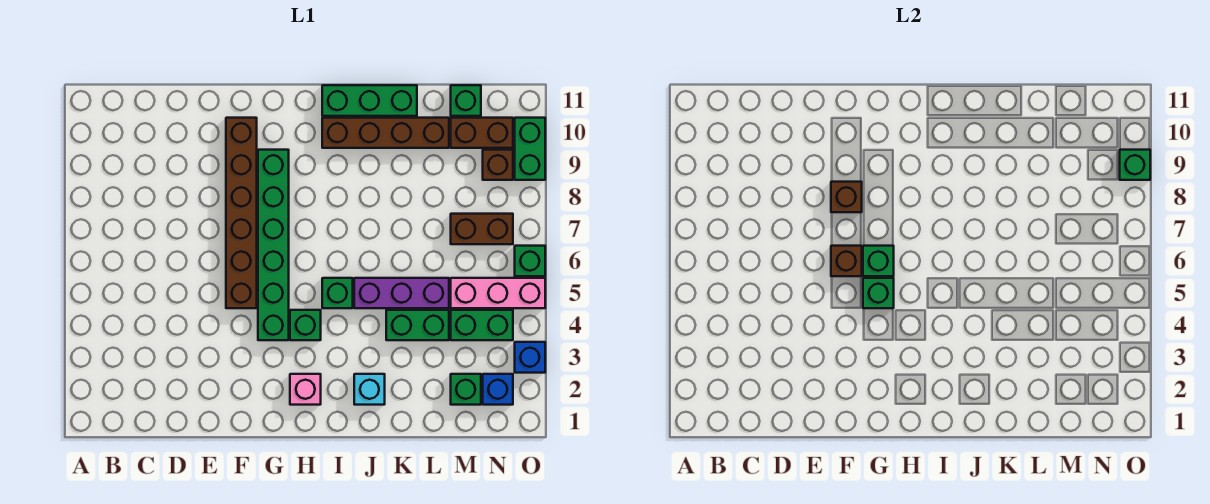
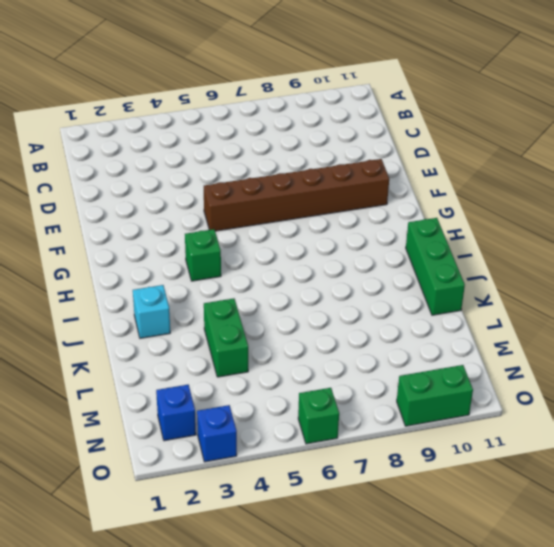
none -> green brick G4:G9 level 1
none -> pink brick H2 level 1
none -> green brick I5 level 1

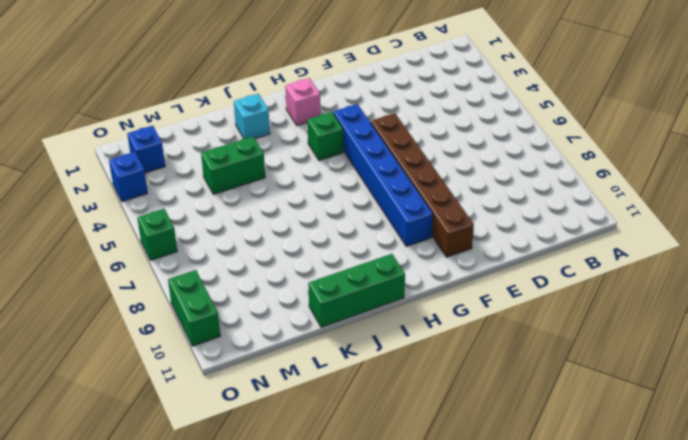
blue brick G4:G9 level 1 -> green brick G4:G9 level 1
none -> green brick I5 level 1
none -> brown brick I10:L10 level 1
none -> purple brick J5:L5 level 1

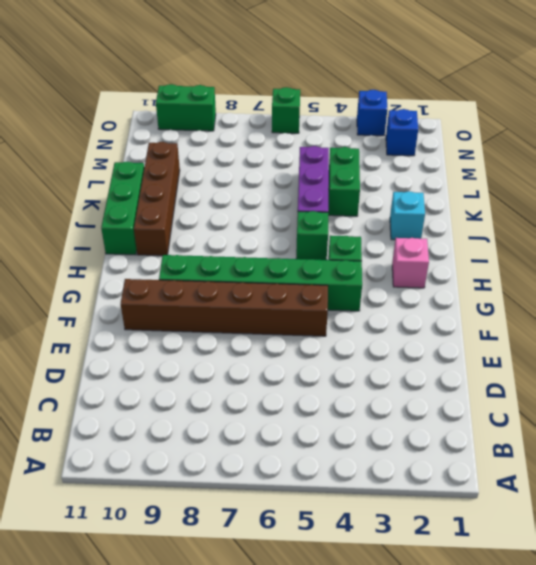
none -> green brick M2 level 1
none -> green brick M4:N4 level 1
none -> pink brick M5:O5 level 1

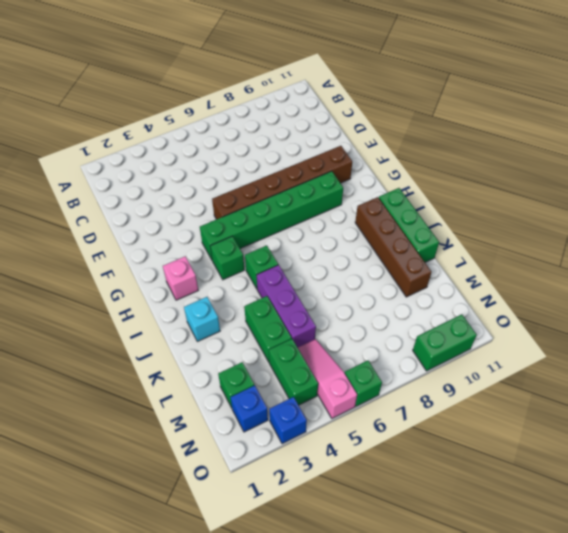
pink slope M5:O5 level 1 top O -> pink brick M5:O5 level 1
none -> brown brick M7:N7 level 1
none -> brown brick M10:N10 level 1
none -> green brick M11 level 1

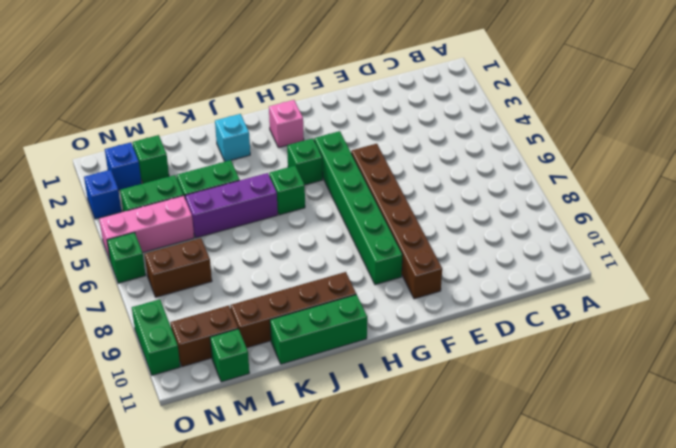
none -> brown brick N9 level 1
none -> brown brick F6 level 2
none -> brown brick F8 level 2

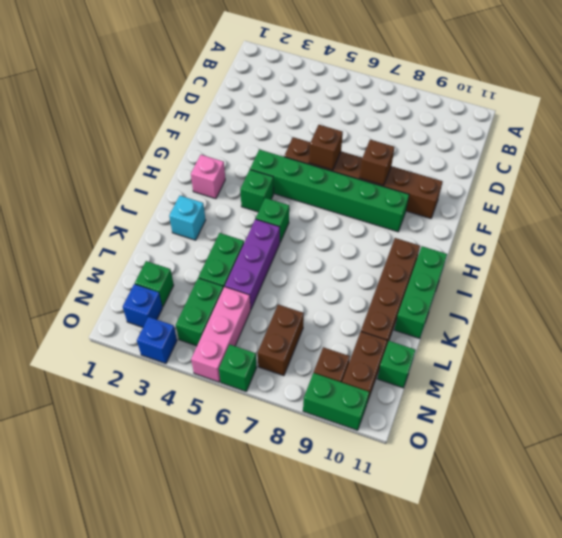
none -> green brick G5 level 2
none -> green brick G6 level 2
none -> green brick O9 level 2

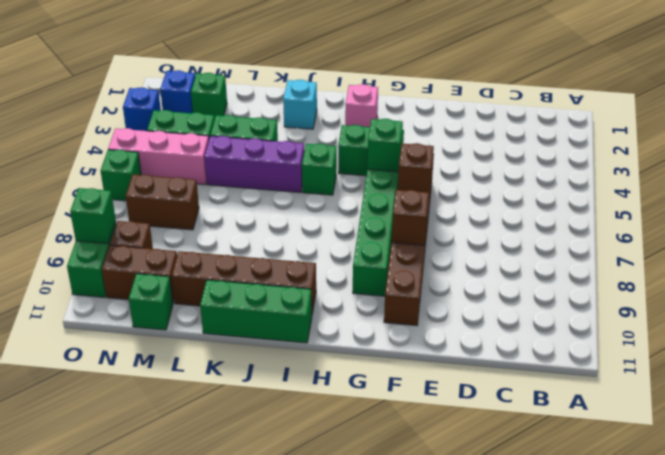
none -> green brick G6 level 2

